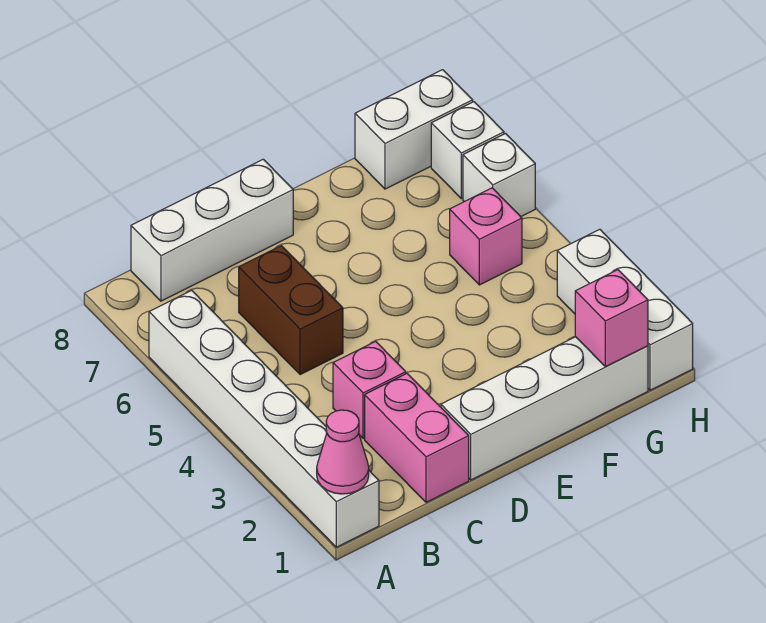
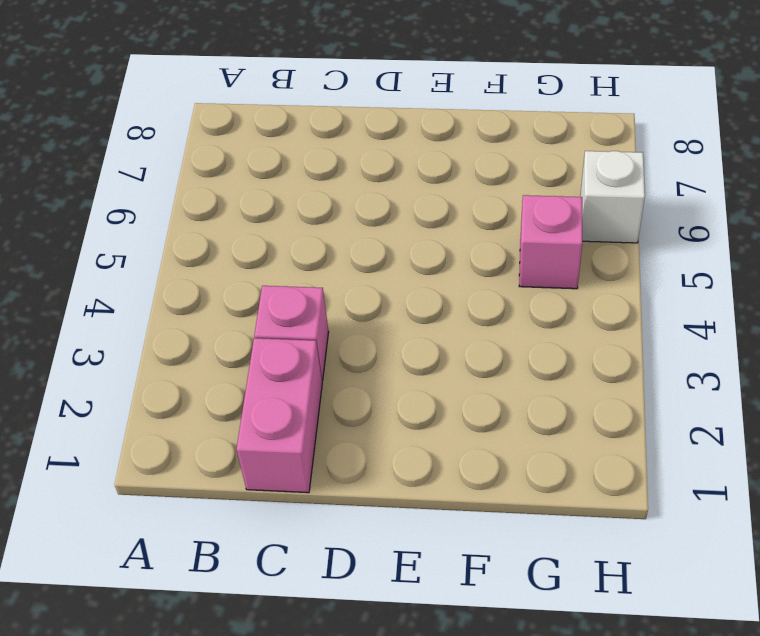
none -> white brick A1:A6 level 1
none -> white brick B8:D8 level 1
none -> brown brick C5:C6 level 1

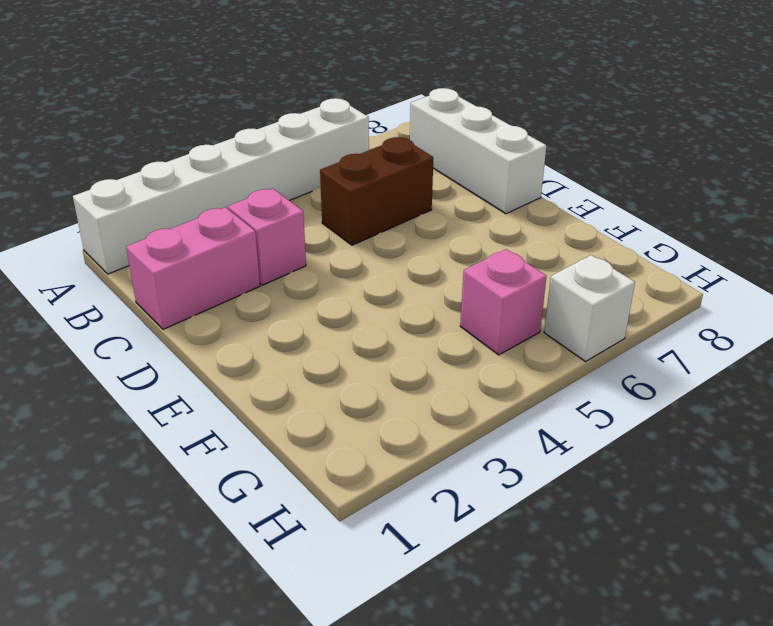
none -> white brick D1:G1 level 1
none -> white brick G8:H8 level 1
none -> white brick H1:H3 level 1

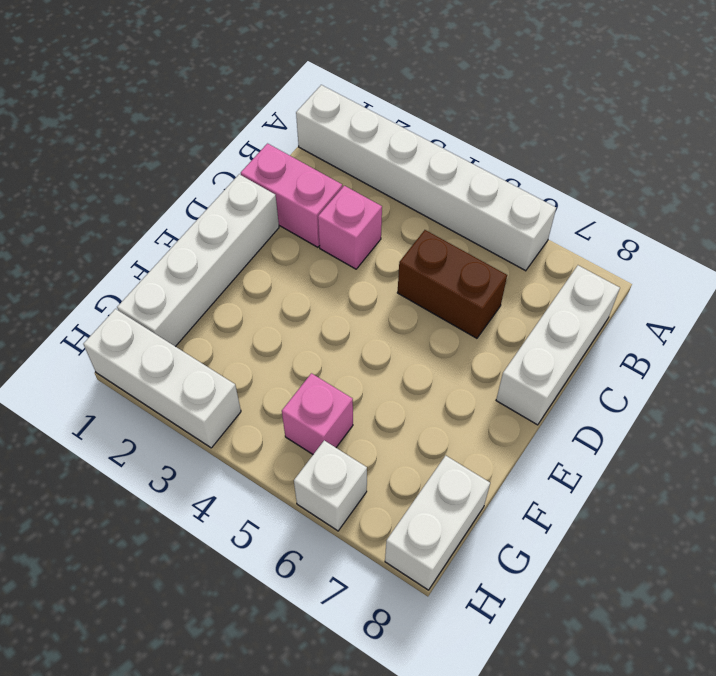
none -> white brick H7 level 1
none -> pink cone A1 level 2
none -> pink brick G1 level 2

